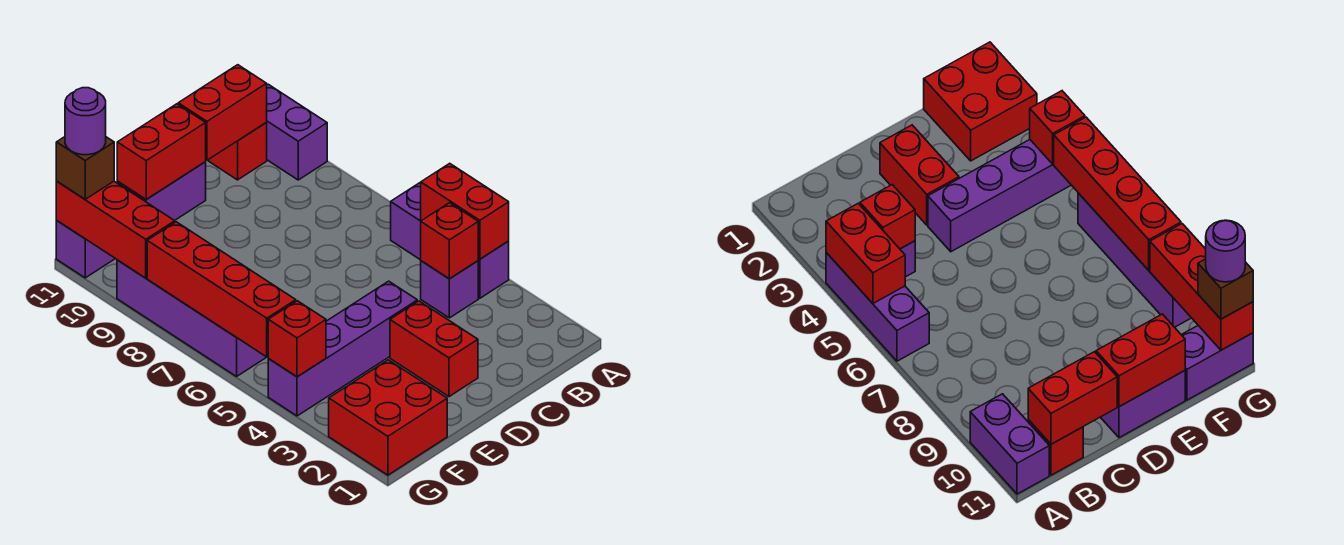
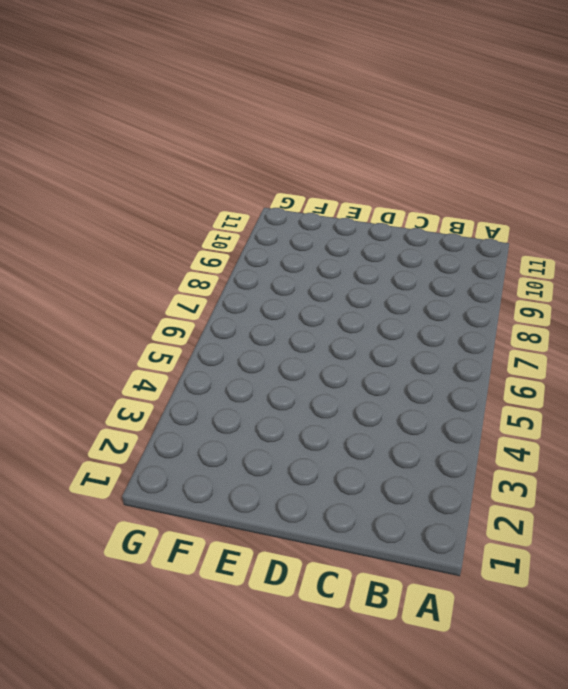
none -> purple brick A4:A6 level 1
none -> purple brick A10:A11 level 1
none -> purple brick B4 level 1

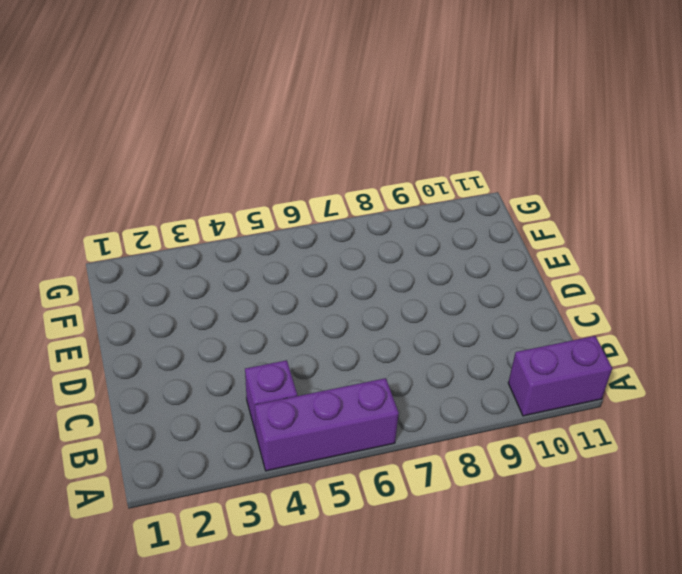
none -> red brick B11 level 1
none -> red brick D2:D3 level 1
none -> purple brick D4:G4 level 1

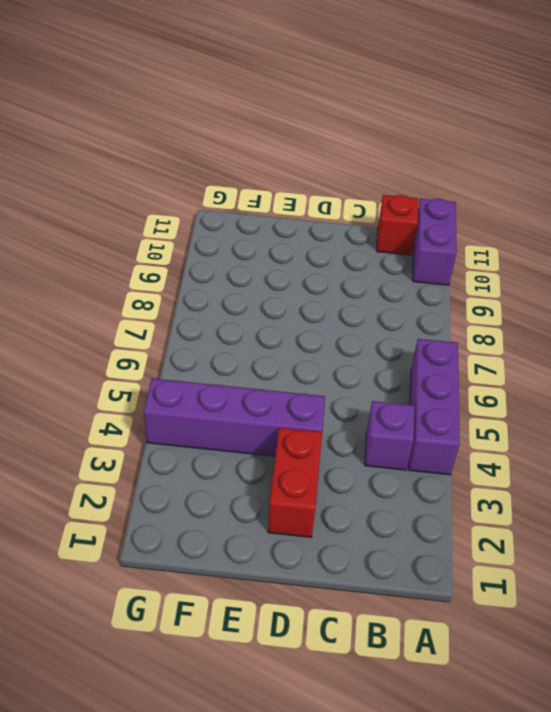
none -> purple brick D11:E11 level 1
none -> red brick F1:G2 level 1
none -> purple brick F11:G11 level 1

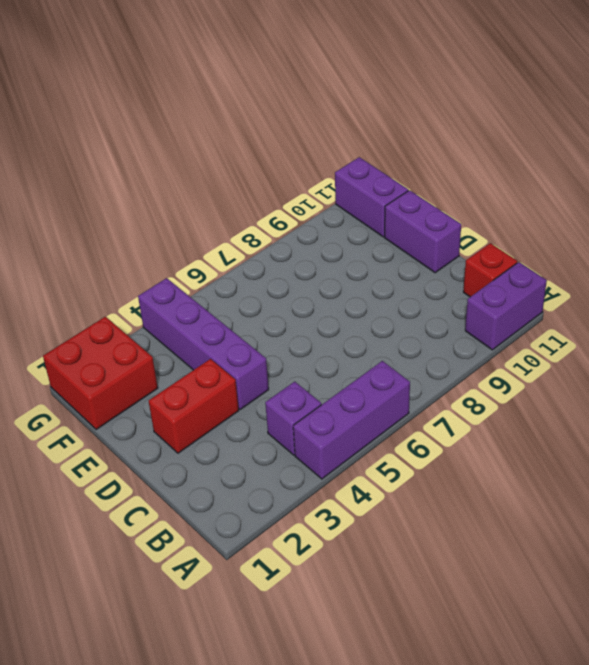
none -> purple brick G6:G9 level 1
none -> red brick A4:A5 level 2
none -> red brick B4 level 2

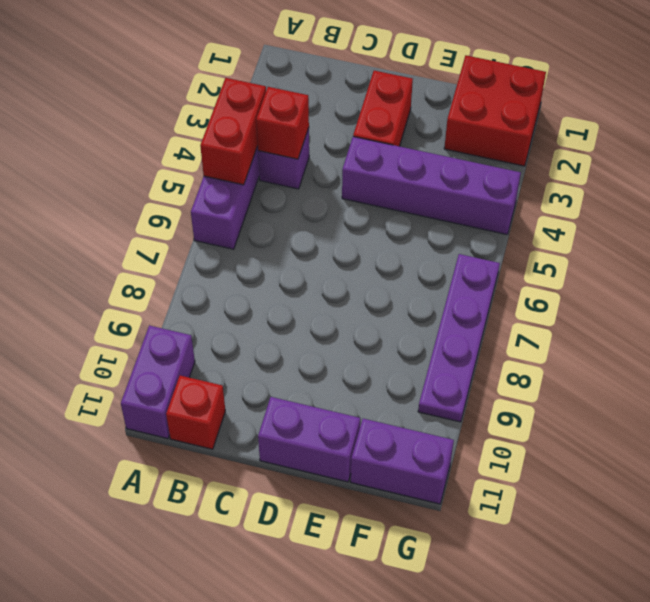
purple plate G6:G9 level 1 -> purple brick G6:G9 level 1
none -> red brick B11:C11 level 2
none -> red brick D11:E11 level 2
none -> red brick G4 level 2

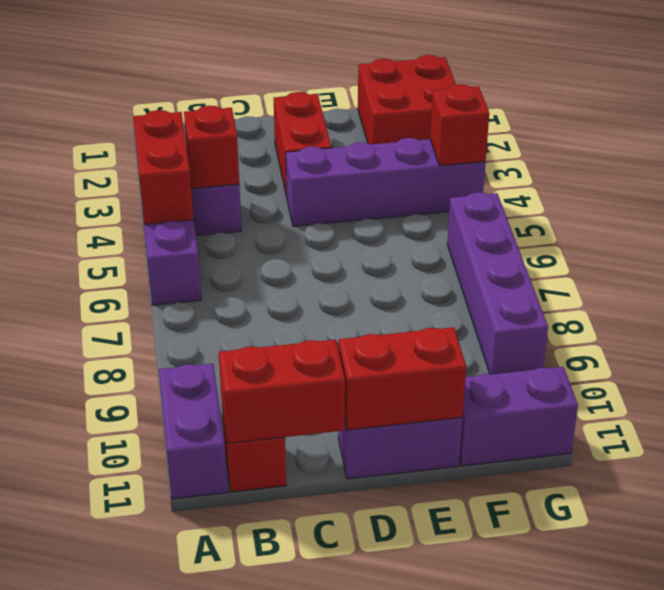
none -> red brick G5:G8 level 2
none -> red brick G9:G11 level 2
none -> brown brick G11 level 3

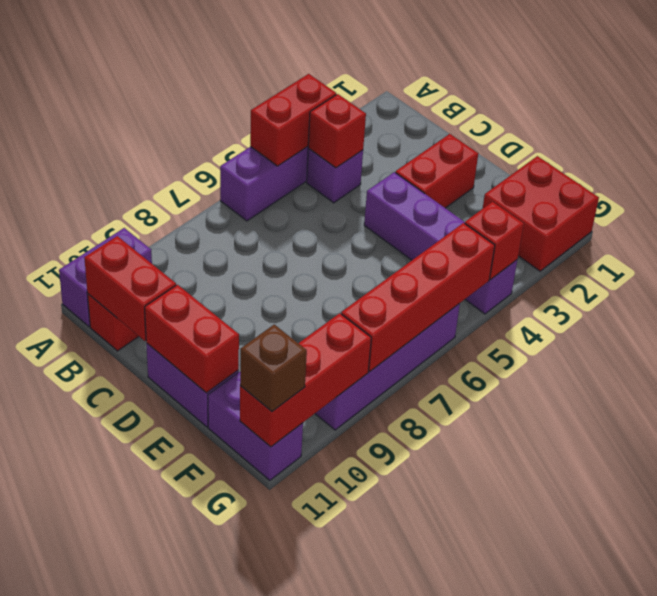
none -> purple round brick G11 level 4

